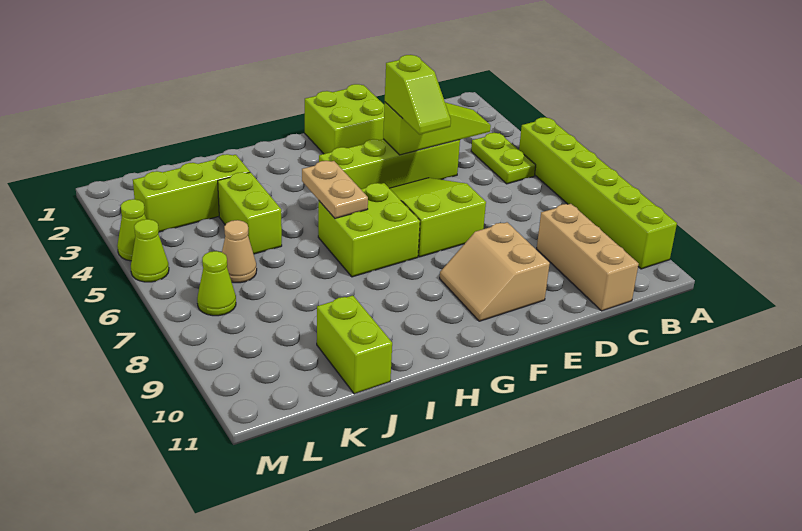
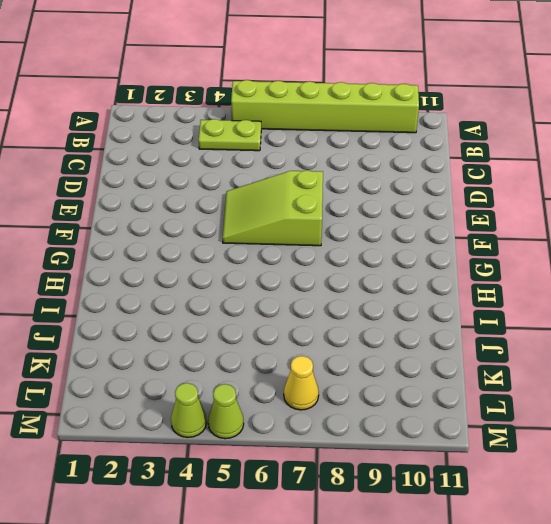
yellow cone L7 level 1 -> lime cone L7 level 1
none -> tan brick C9:C11 level 1
none -> lime brick D4:G4 level 1
none -> lime brick E1:F2 level 1

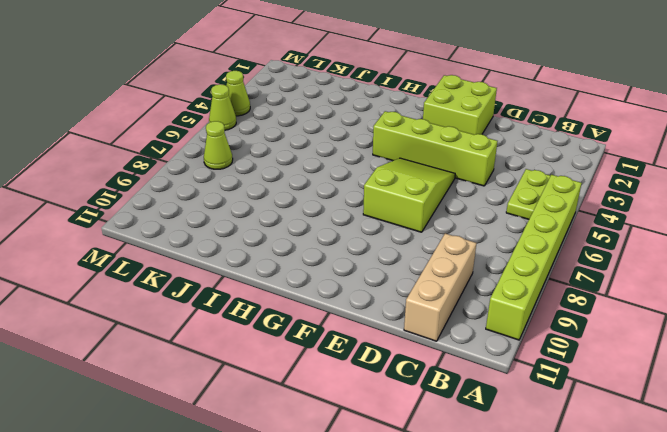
none -> tan slope E9:F10 level 1 top E
none -> lime brick G6:H7 level 1
none -> lime brick J3:L3 level 1

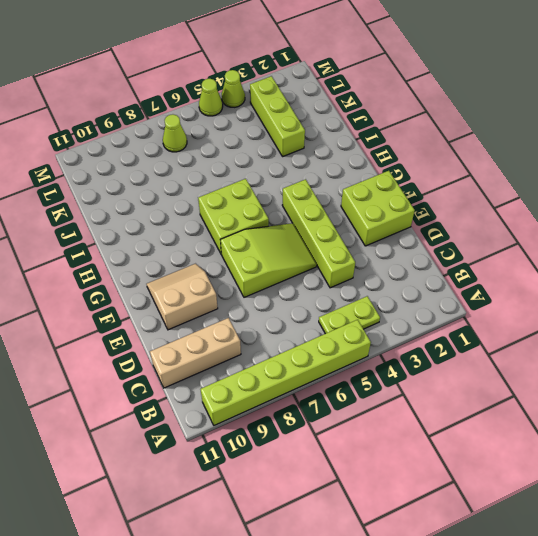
none -> lime brick J4:J5 level 1
none -> lime brick J10:J11 level 1
none -> tan cone K6 level 1

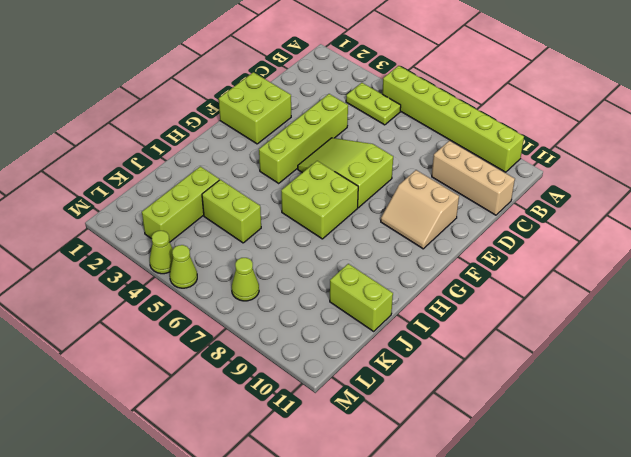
none -> tan cone K6 level 1
none -> lime slope C4:E4 level 2 top E
none -> tan plate H5:H6 level 2

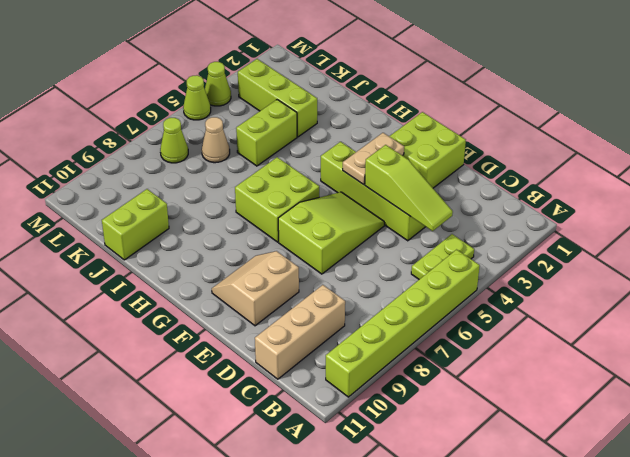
tan plate F3:F4 level 2 -> tan plate H5:H6 level 2
none -> lime slope E4:E5 level 3 top 4

